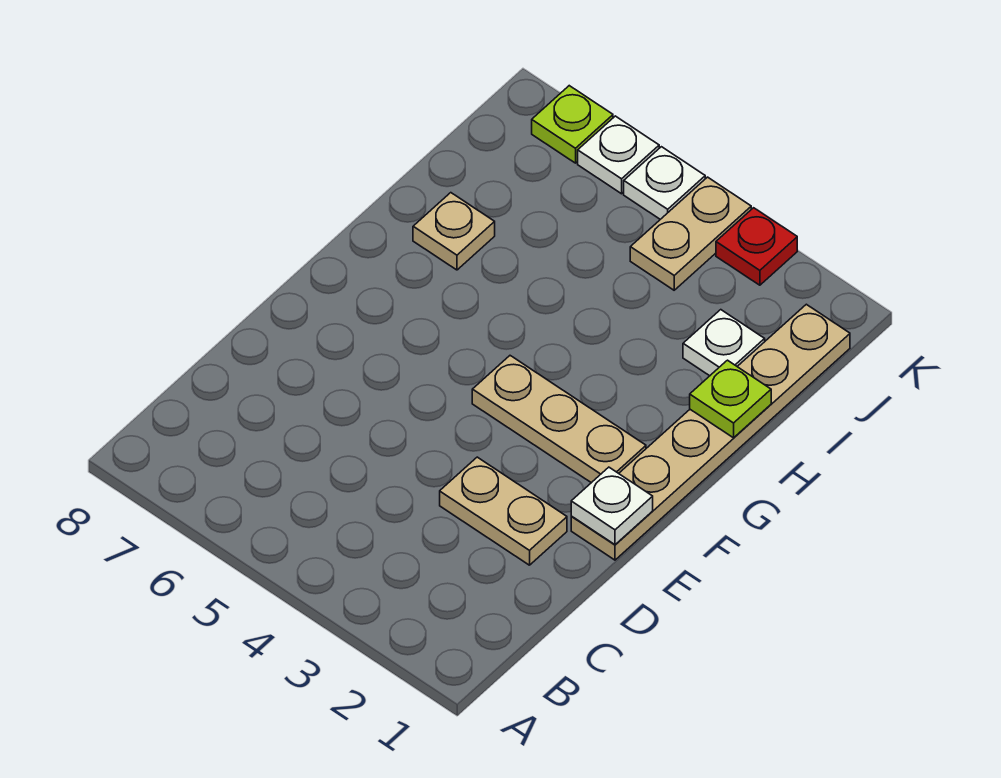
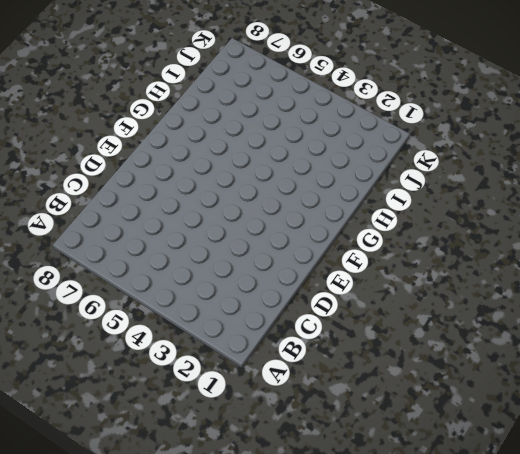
none -> tan plate D2:D3 level 1
none -> tan plate E1:J1 level 1
none -> tan plate F2:F4 level 1

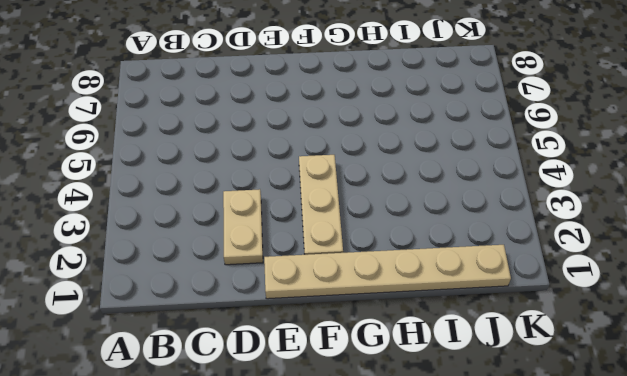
none -> tan plate H7 level 1
none -> white plate I2 level 1
none -> tan plate J4:K4 level 1

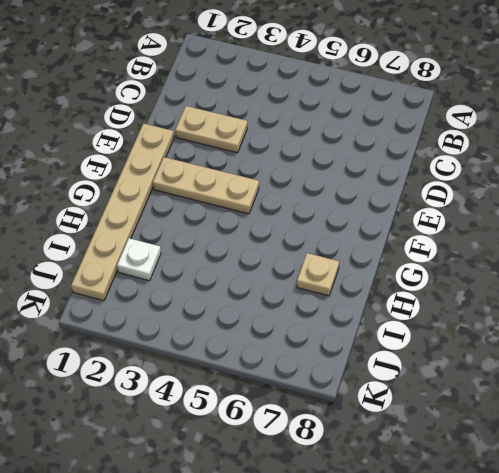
none -> tan plate J4:K4 level 1
none -> red plate K3 level 1
none -> white plate K5 level 1

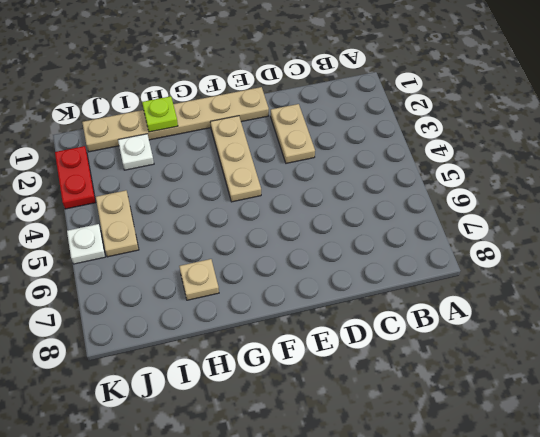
tan plate J4:J5 level 1 -> tan plate J4:K4 level 1
red plate K2:K3 level 1 -> red plate K3 level 1
none -> white plate K6 level 1
none -> lime plate K7 level 1
none -> white plate E1 level 2

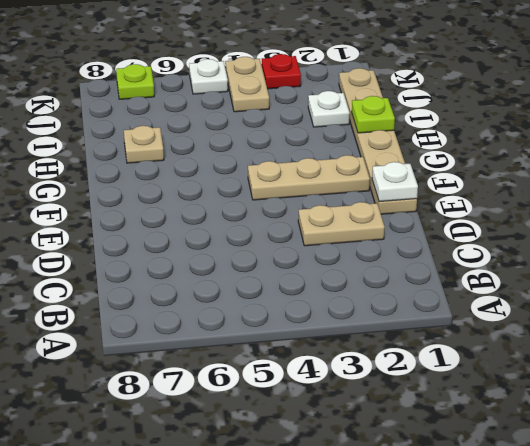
none -> white plate K6 level 1

